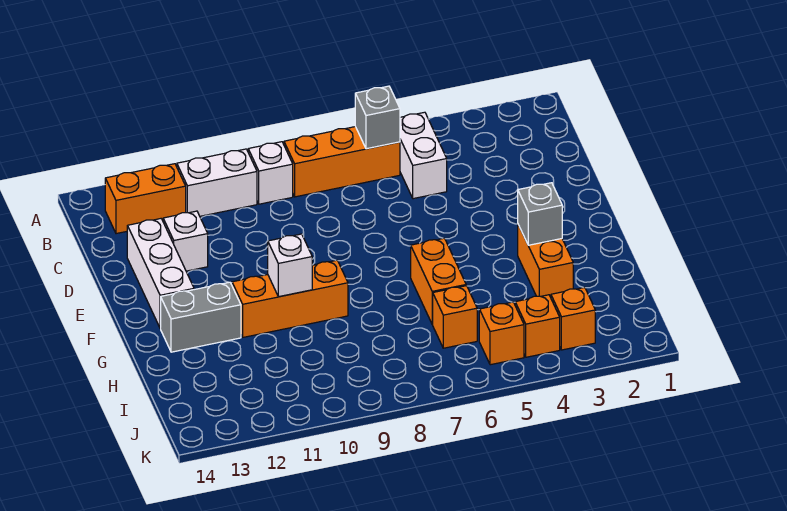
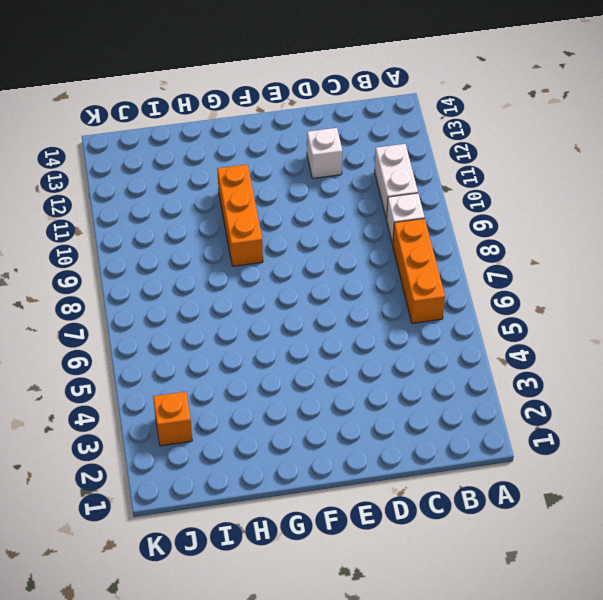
none -> white brick B5:C5 level 1
none -> orange brick B12:B13 level 1
none -> white brick D13:F13 level 1

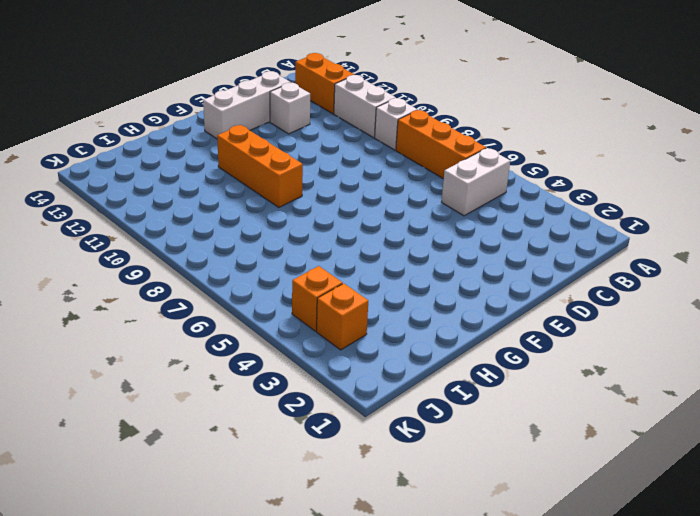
none -> orange brick G3:H3 level 1
none -> orange brick G6:H6 level 1
none -> grey brick G12:G13 level 1

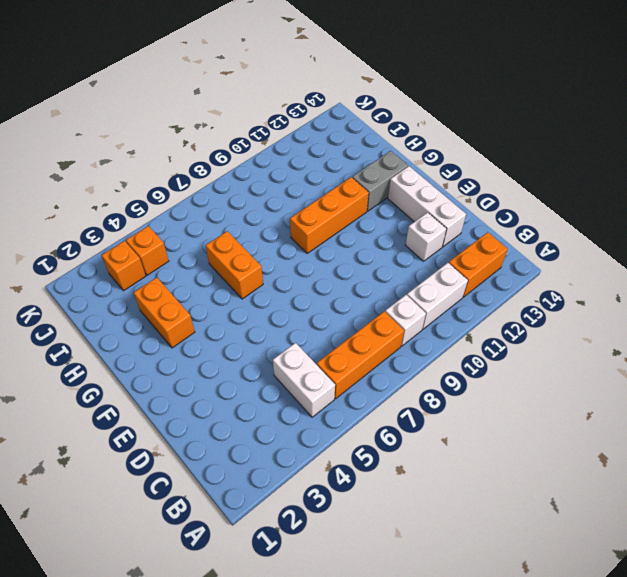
none -> orange brick I6 level 1
none -> orange brick J5 level 1
none -> grey brick B6 level 2

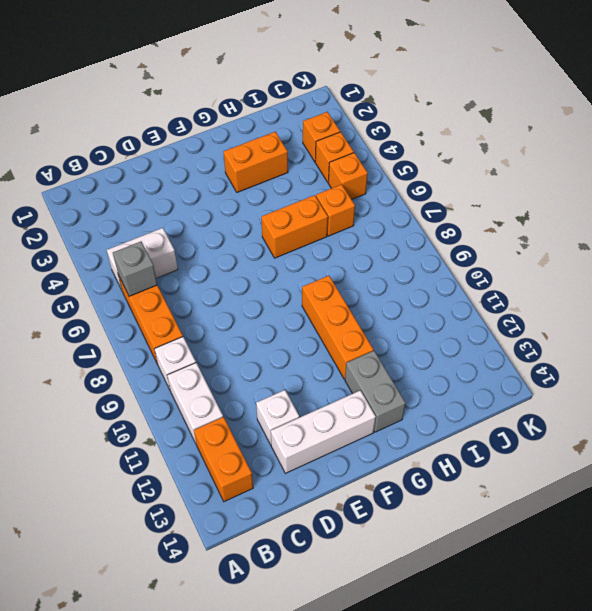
none -> grey brick G3 level 2
none -> white brick G10 level 2

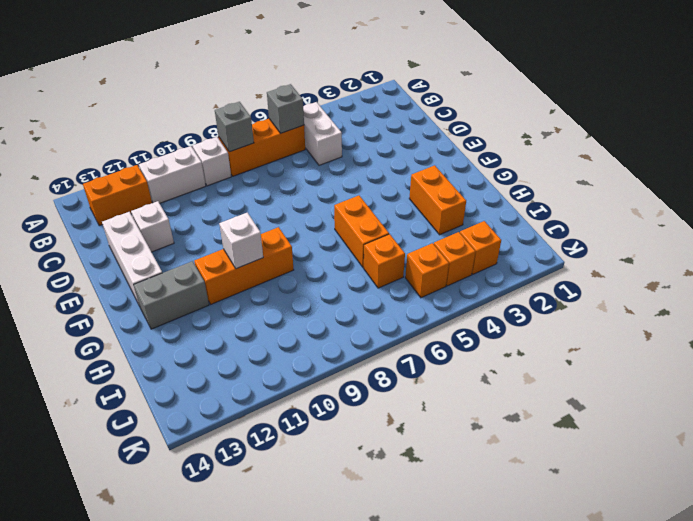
grey brick B8 level 2 -> grey brick G3 level 2

